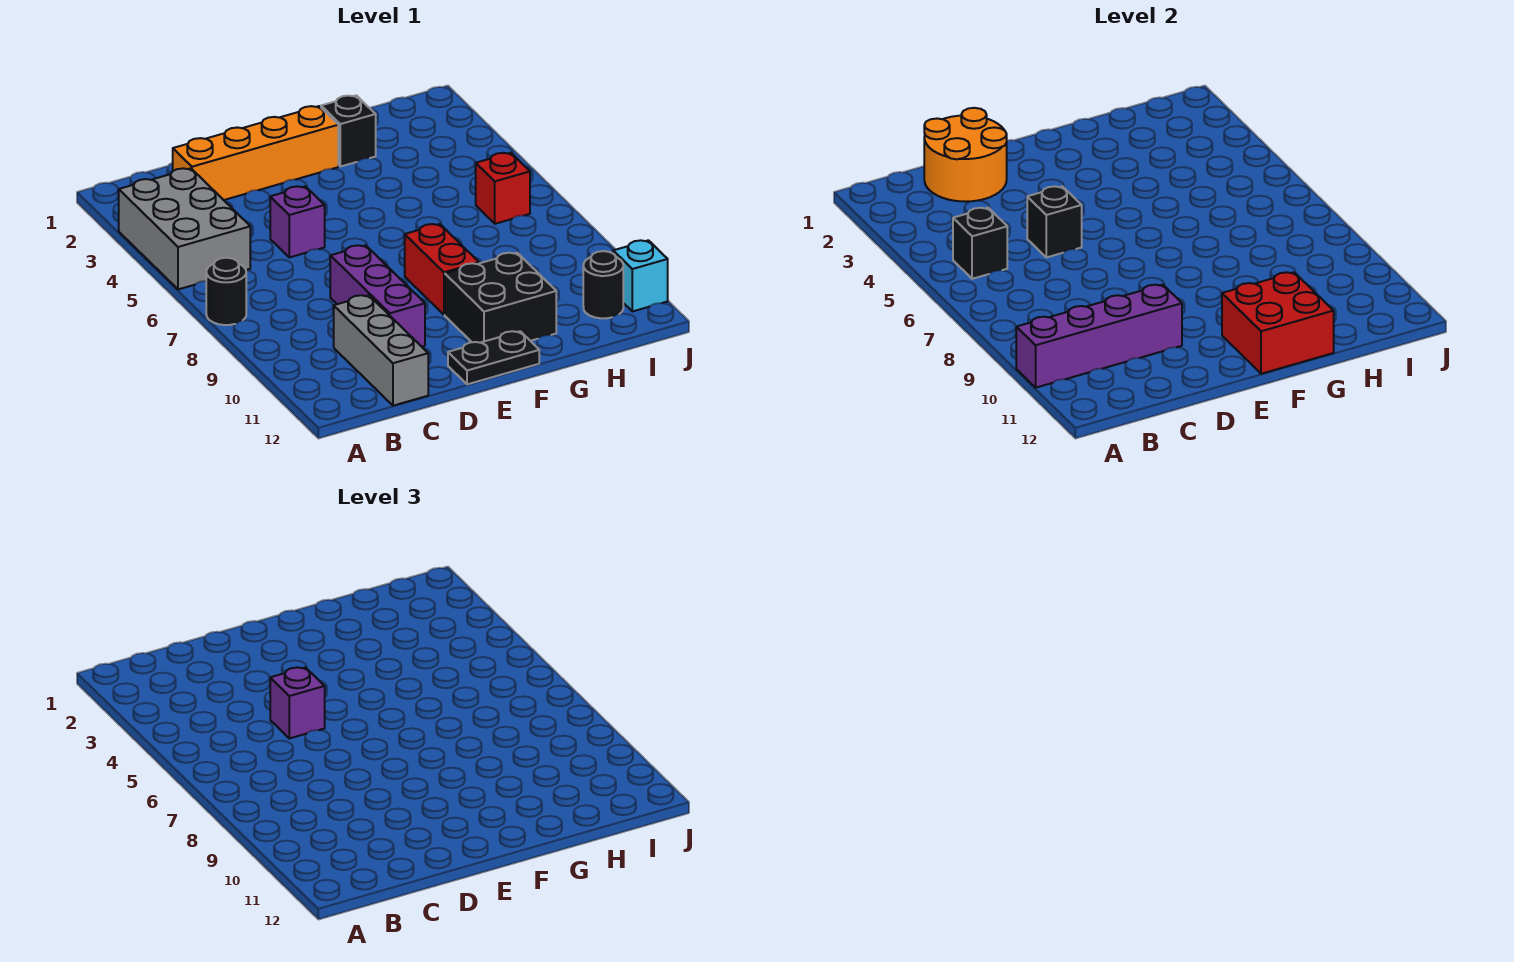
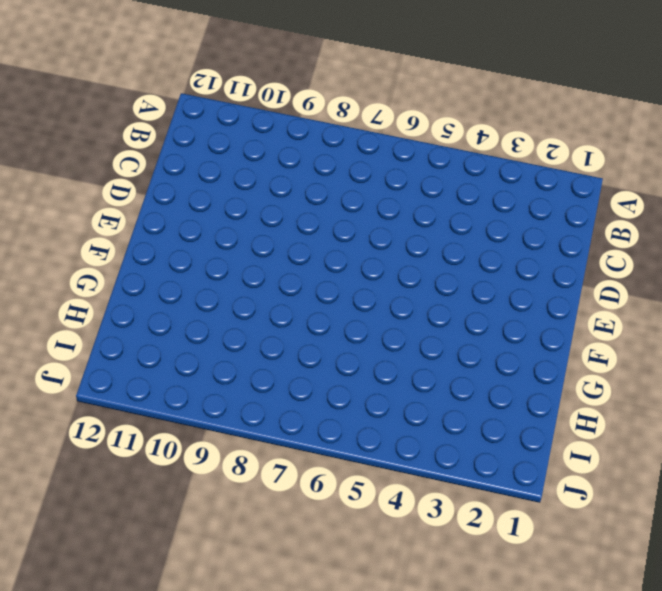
none -> grey brick A3:B5 level 1
none -> black round brick A7 level 1
none -> orange brick C2:F2 level 1

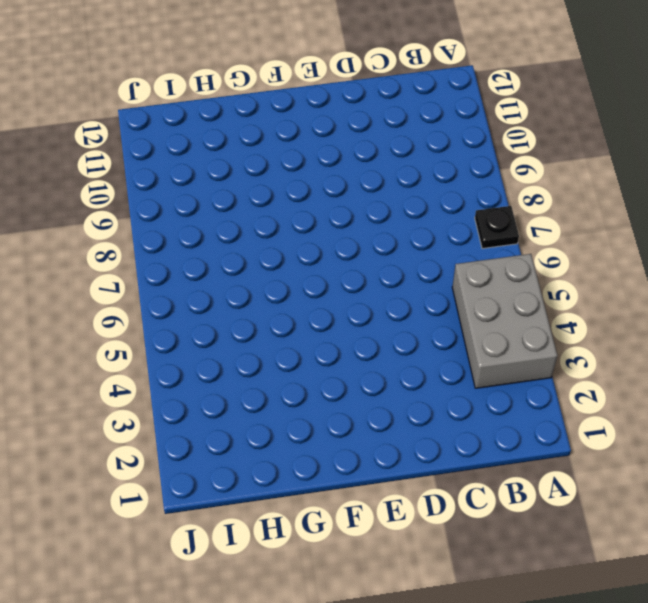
black plate A7 level 1 -> black round brick A7 level 1
none -> orange brick C2:F2 level 1
none -> grey brick C10:C12 level 1
none -> purple brick D5 level 1

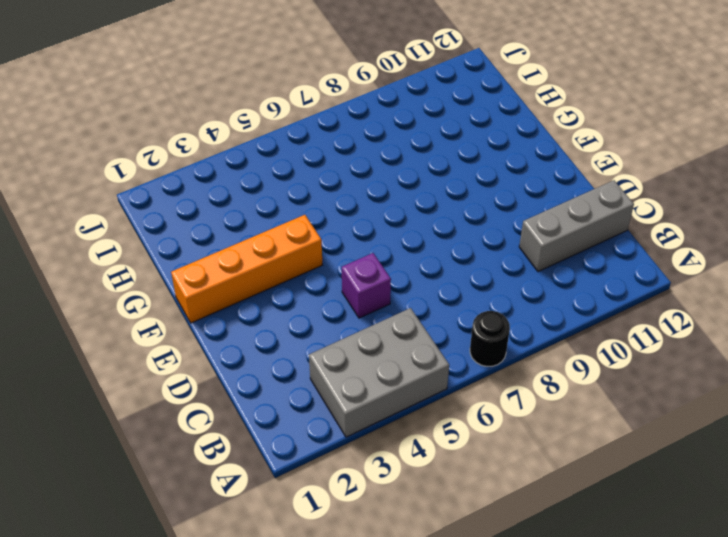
orange brick F1:F4 level 1 -> orange brick C2:F2 level 1
none -> purple brick D8:D10 level 1
none -> black plate E12:F12 level 1
none -> red brick F8:F9 level 1

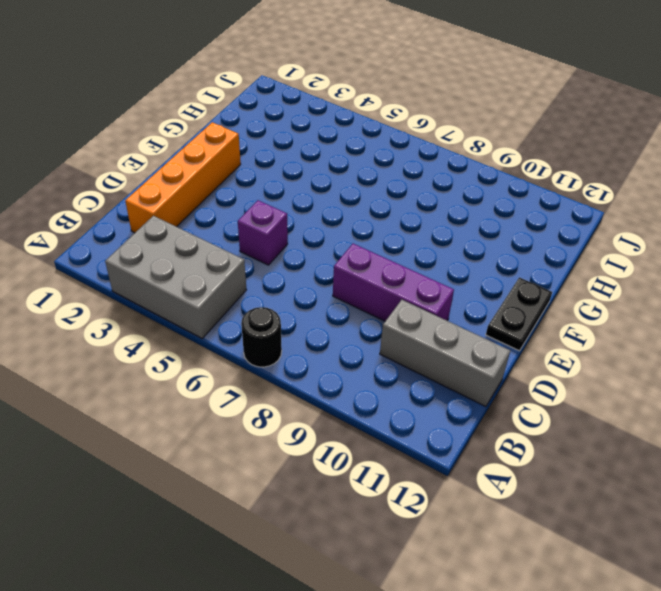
none -> red brick F8:F9 level 1
none -> black brick F10:G11 level 1
none -> black brick G2 level 1

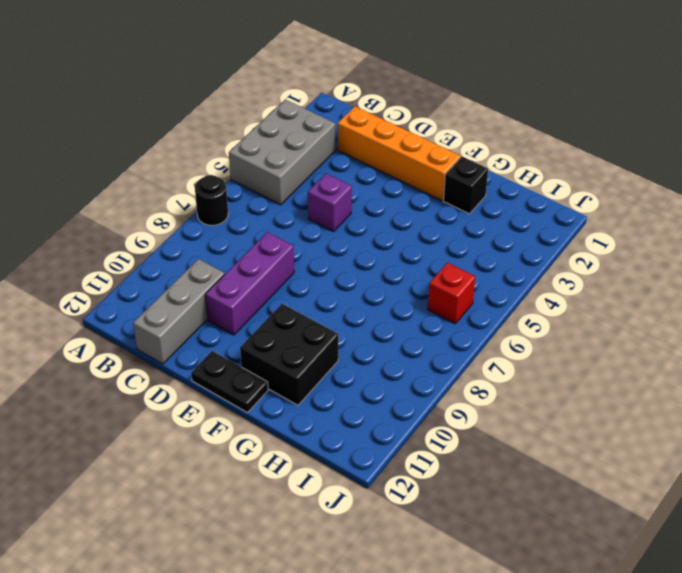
none -> red brick F8:F9 level 1
none -> black round brick I11 level 1
none -> cyan brick J11 level 1

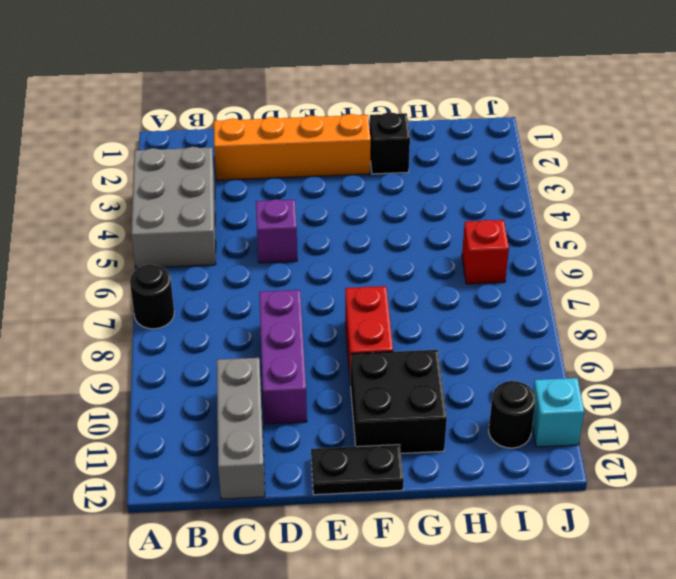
none -> purple brick A10:D10 level 2
none -> black brick B5 level 2
none -> orange round brick C1:D2 level 2

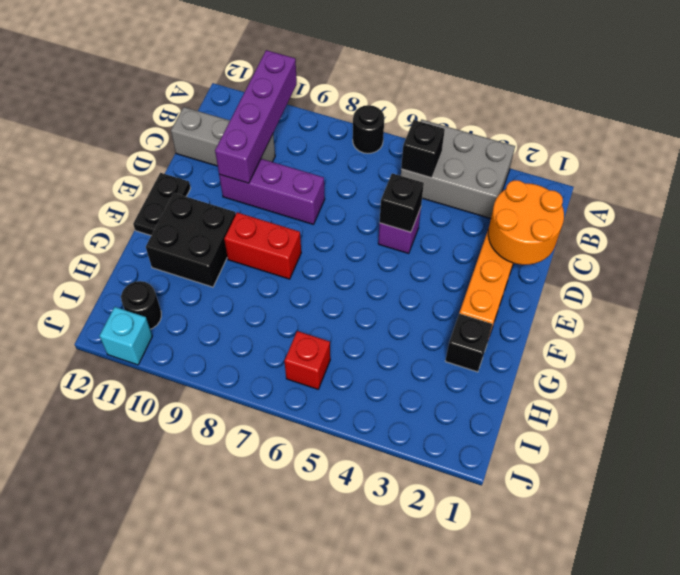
none -> red brick F11:G12 level 2
none -> purple brick D5 level 3

